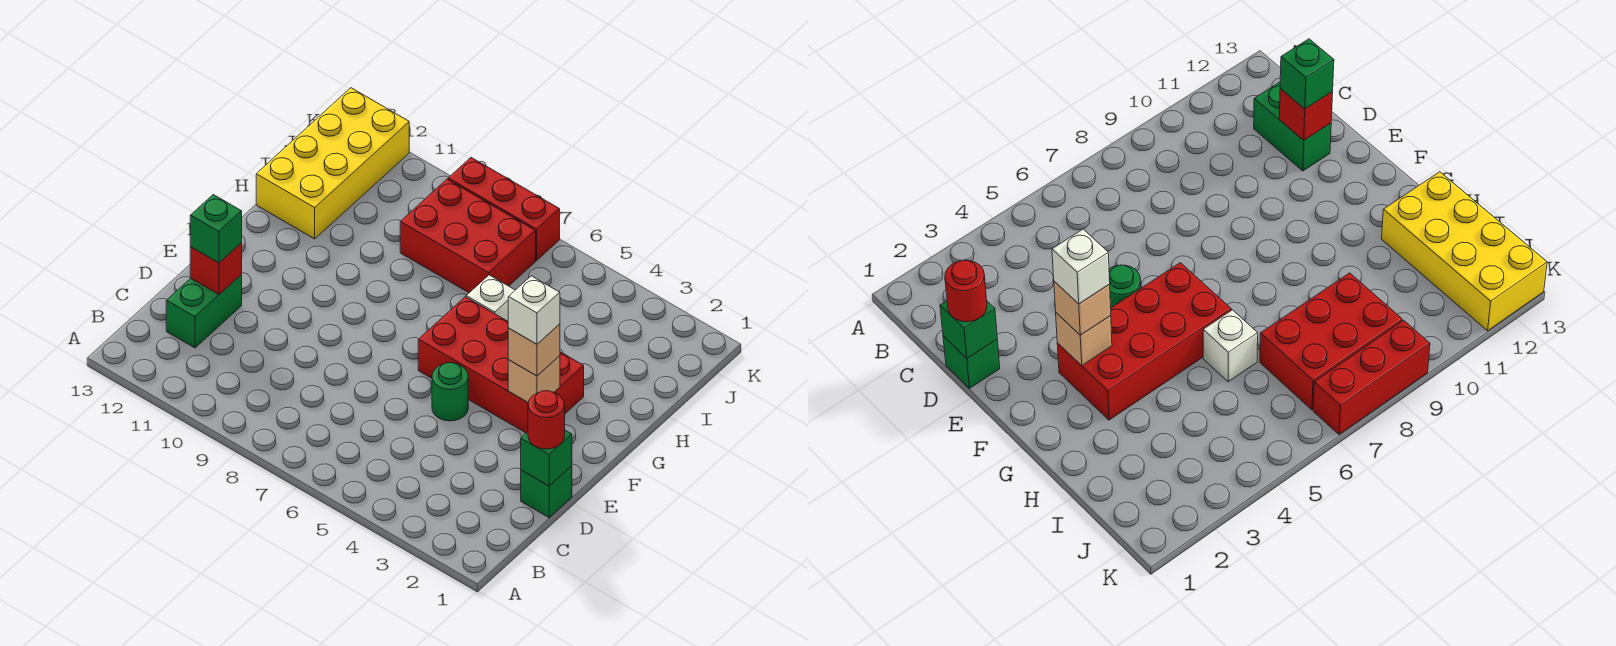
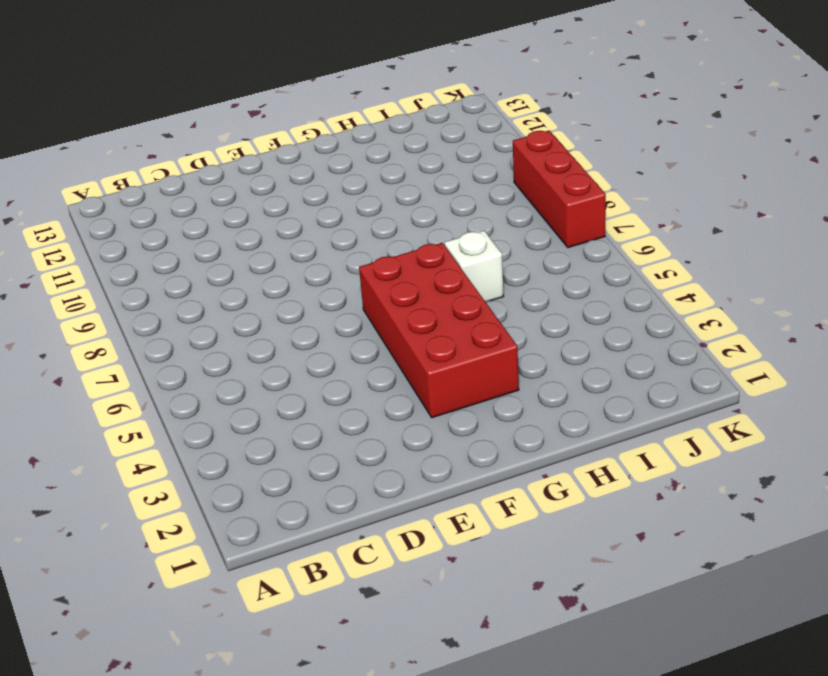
none -> green brick C12:D12 level 1
none -> green brick D1 level 1
none -> green round brick E5 level 1

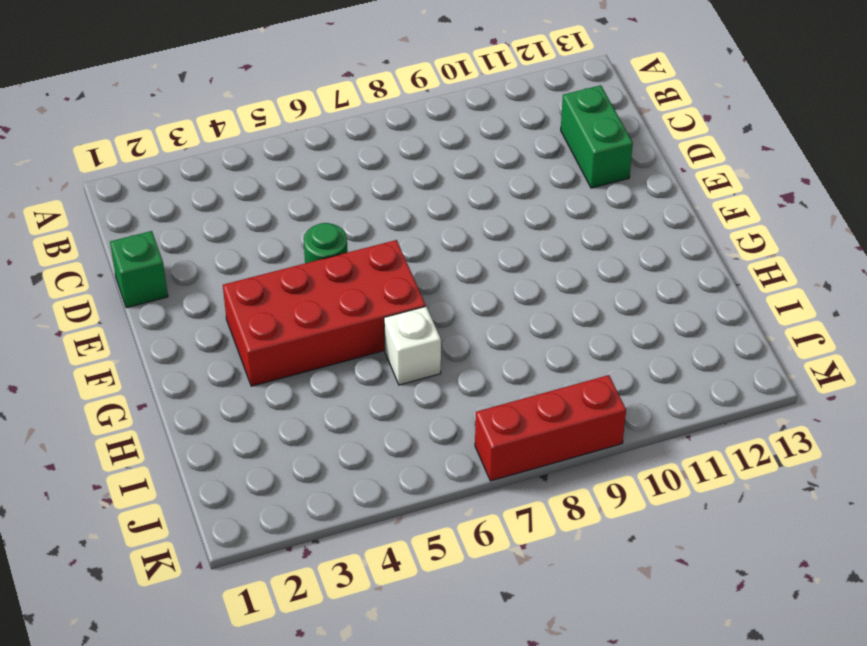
none -> yellow brick H12:K13 level 1
none -> red brick I7:J9 level 1
none -> green brick D1 level 2

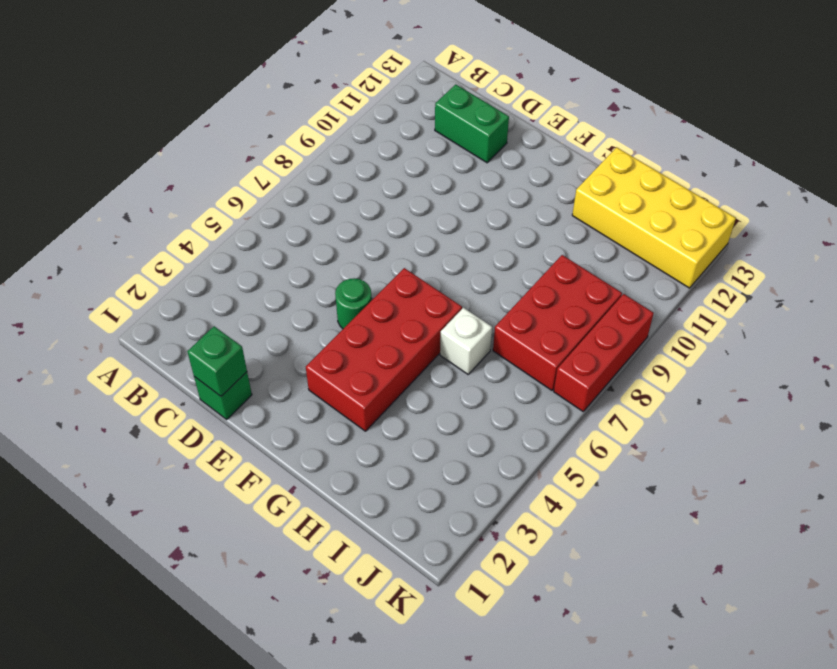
none -> red brick D12 level 2
none -> tan brick F3 level 2
none -> red round brick D1 level 3

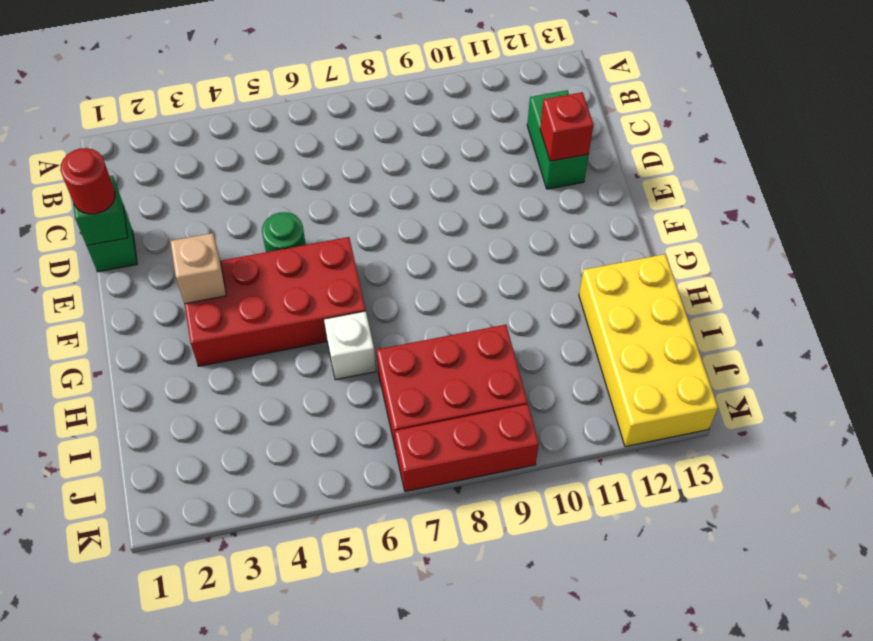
none -> green brick D12 level 3
none -> tan brick F3 level 3
none -> white brick F3 level 4

